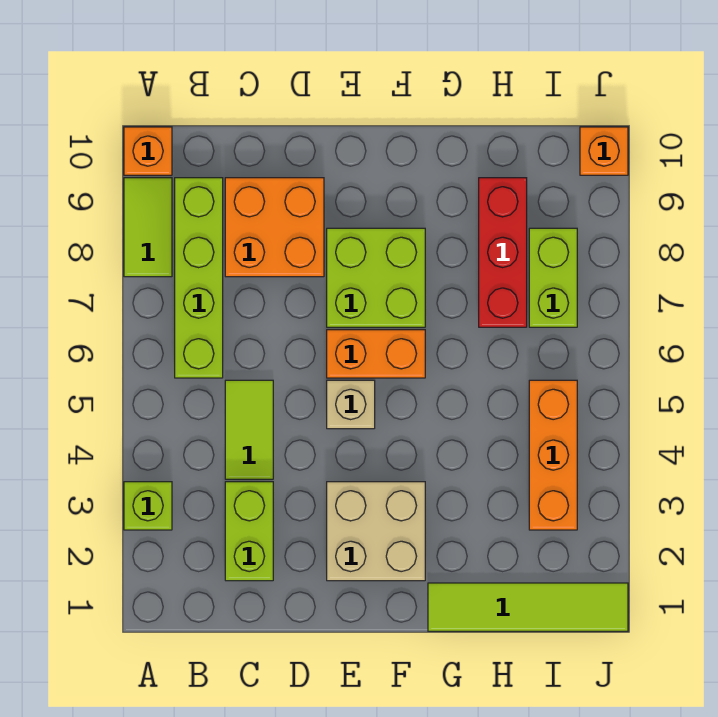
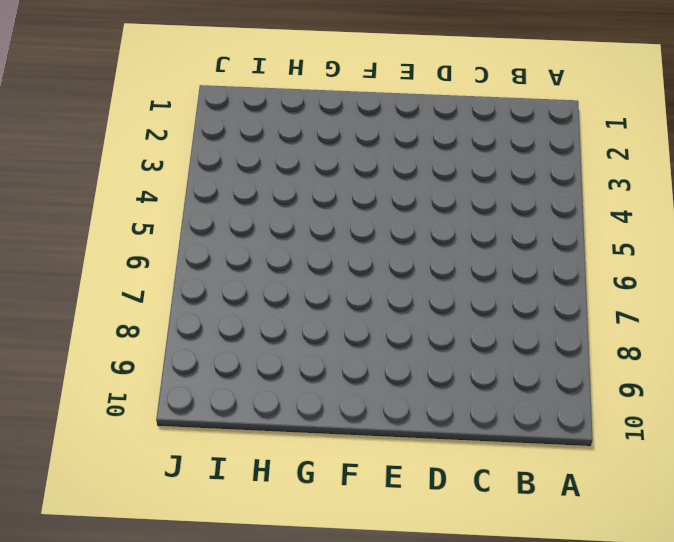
none -> lime brick A3 level 1
none -> lime tile A8:A9 level 1
none -> orange brick A10 level 1

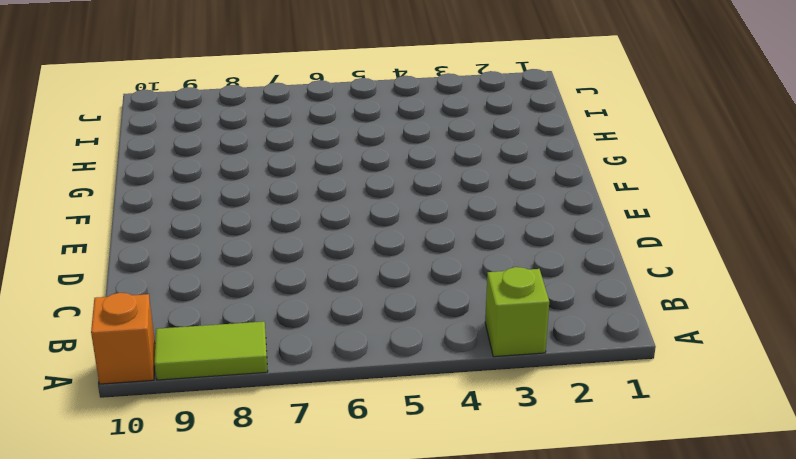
none -> lime brick B6:B9 level 1
none -> lime brick C2:C3 level 1
none -> lime tile C4:C5 level 1

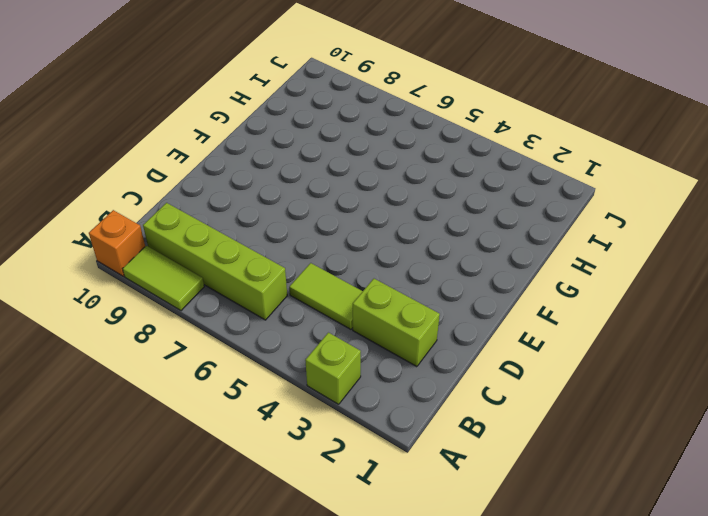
none -> orange brick C8:D9 level 1
none -> tan brick E2:F3 level 1
none -> tan brick E5 level 1

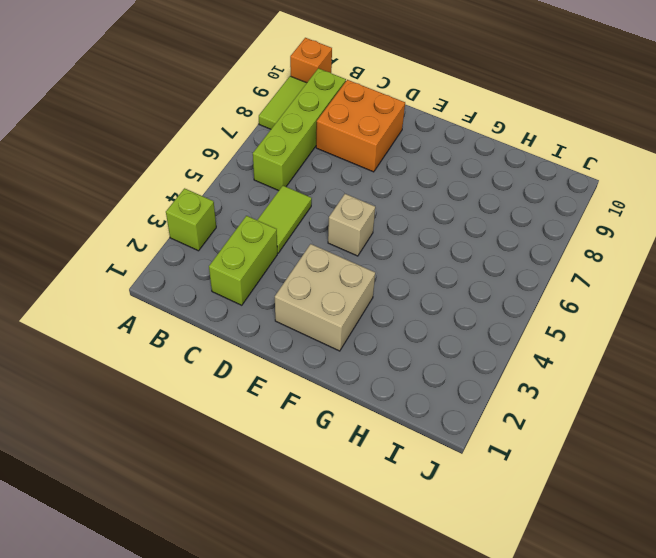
none -> orange brick E6:F6 level 1
none -> lime brick E7:F8 level 1
none -> lime tile G1:J1 level 1

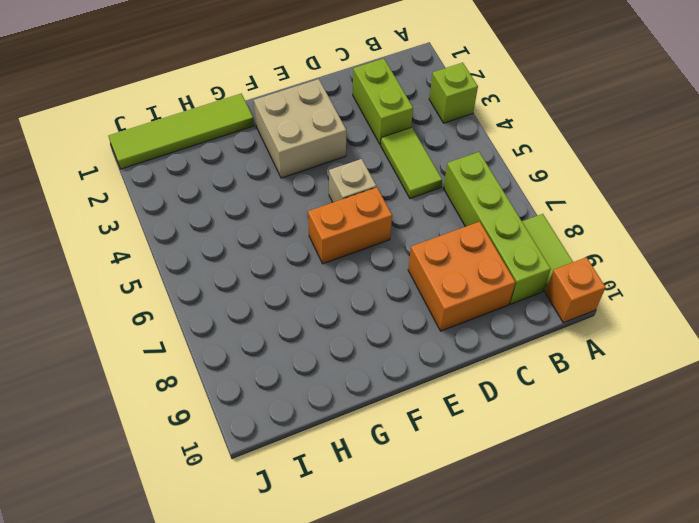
none -> lime brick E7:F8 level 1
none -> red brick H7:H9 level 1
none -> orange brick I3:I5 level 1

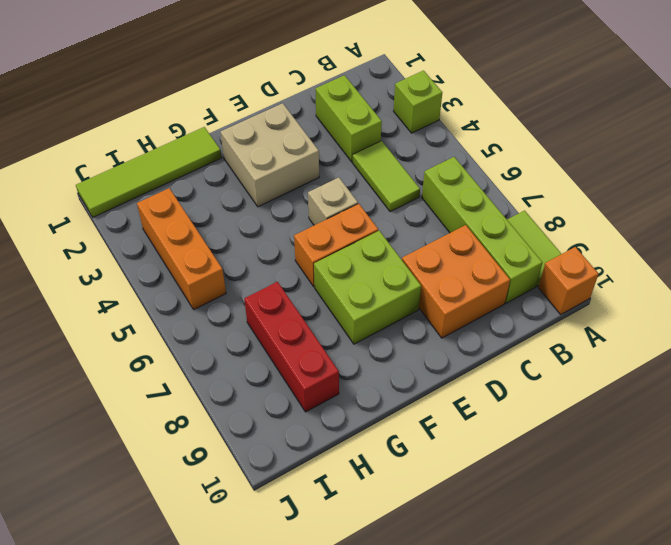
none -> lime brick I7:I8 level 1
none -> orange brick J10 level 1

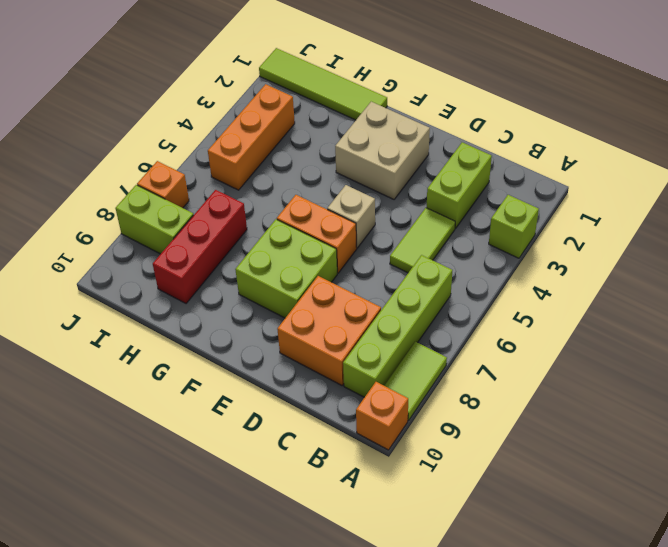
lime brick I8:J8 level 1 -> lime brick I7:I8 level 1
orange brick J7 level 1 -> orange brick J10 level 1

